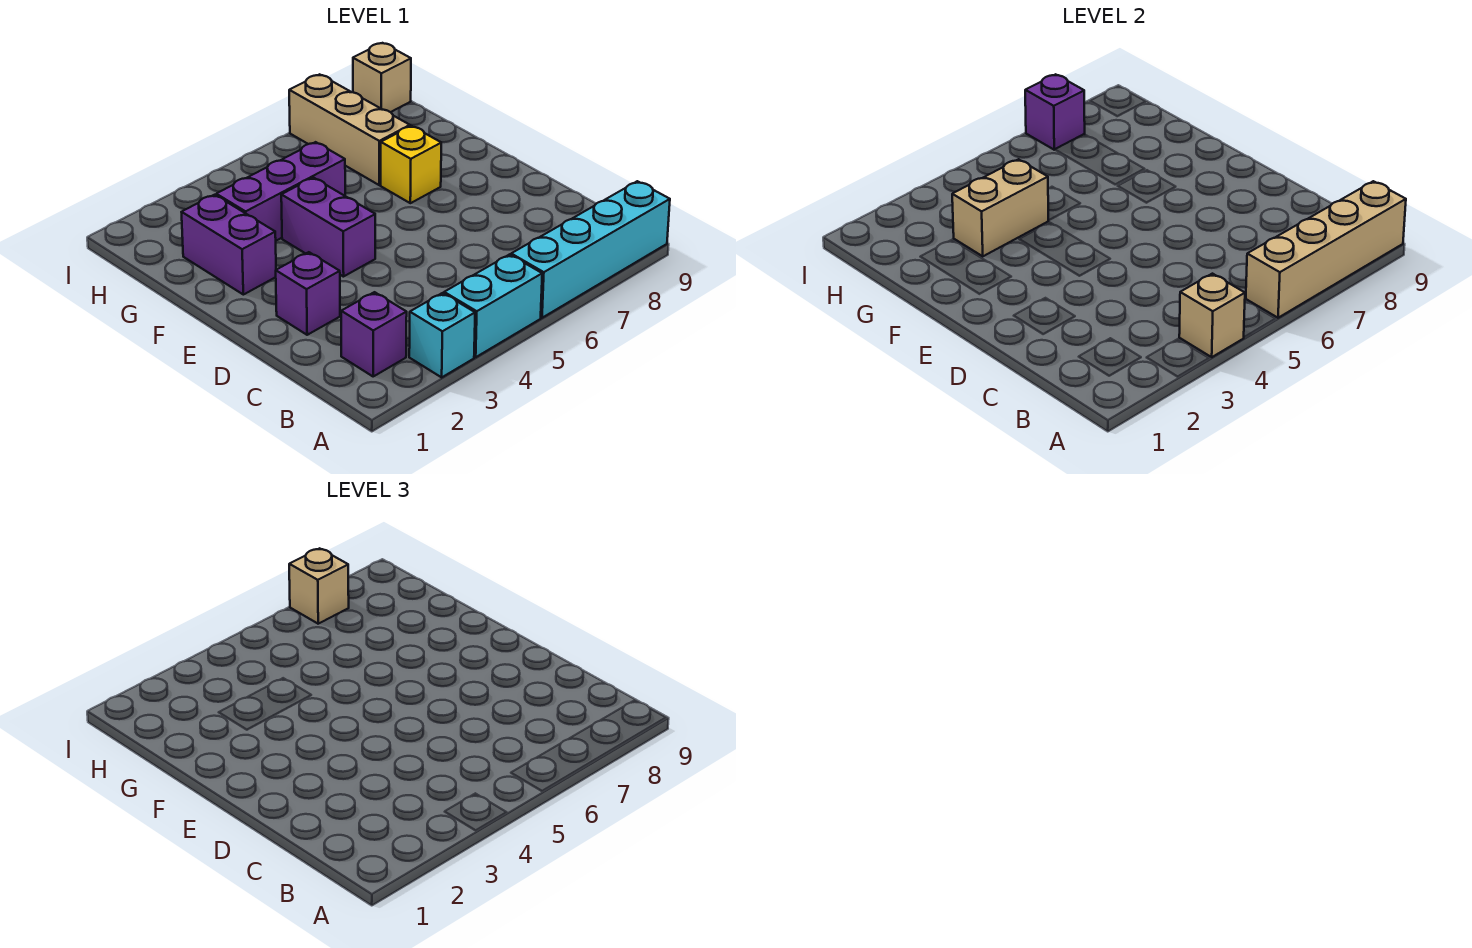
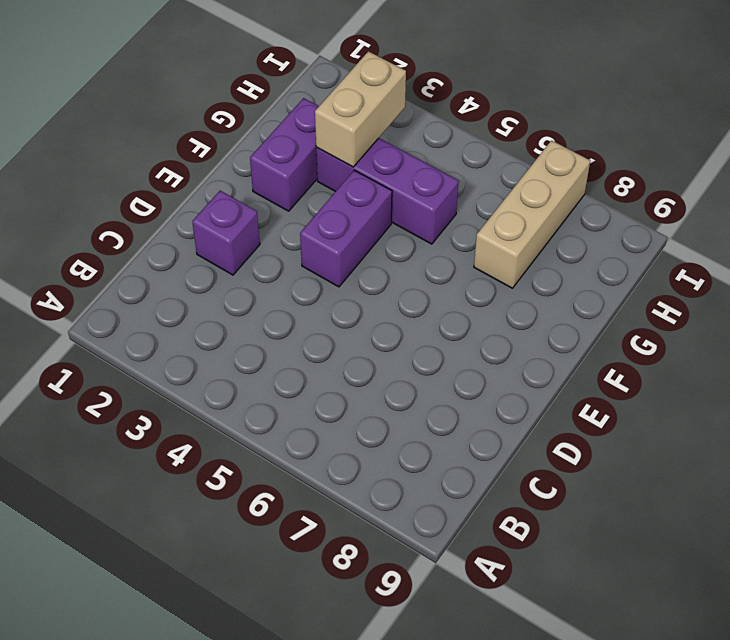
tan brick G3:H3 level 2 -> tan brick G3:G4 level 2
none -> cyan brick A3 level 1
none -> cyan brick A4:A5 level 1
none -> cyan brick A6:A9 level 1

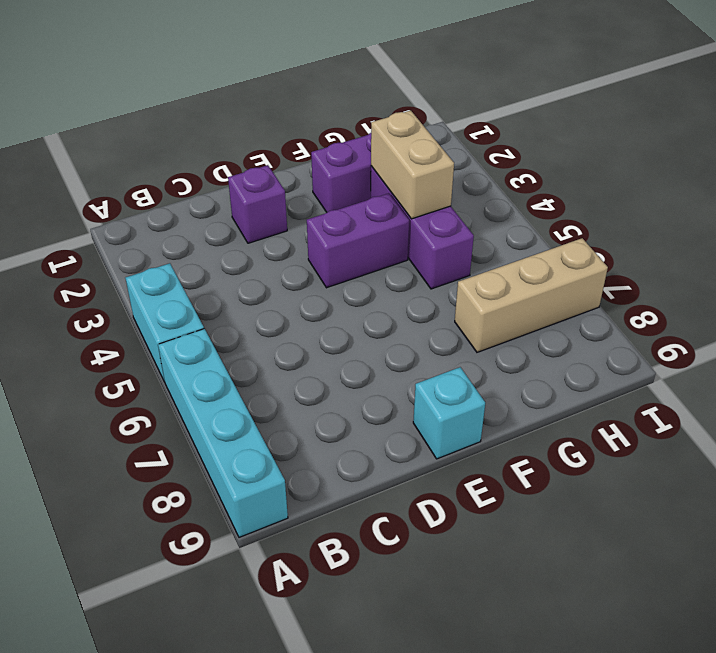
cyan brick E9 level 1 -> cyan brick A3 level 1
none -> purple brick B2 level 1
none -> yellow brick F7 level 1
none -> tan brick I9 level 1

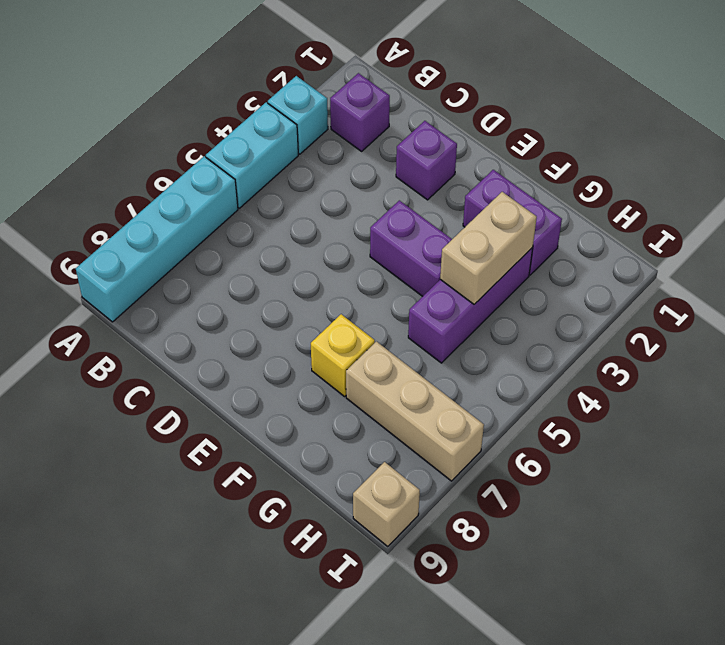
none -> tan brick A4 level 2
none -> tan brick A6:A9 level 2
none -> purple brick I7 level 2

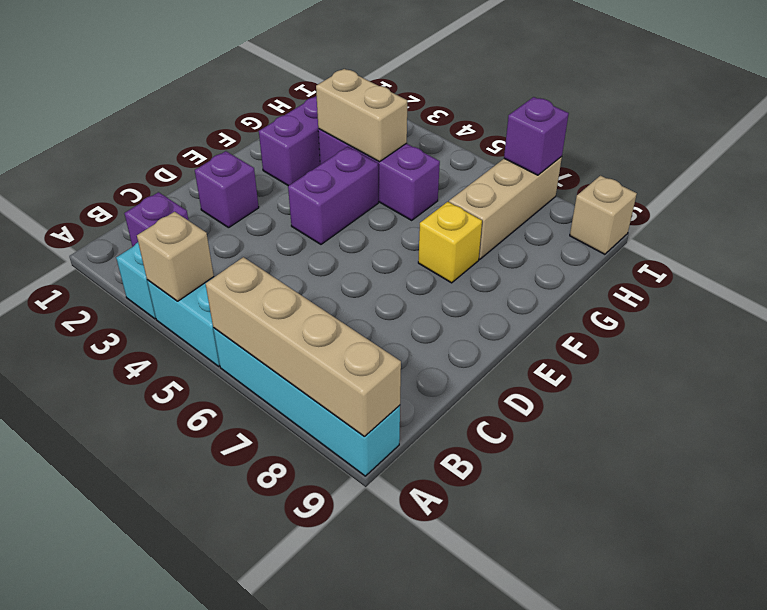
none -> tan brick I7 level 3

